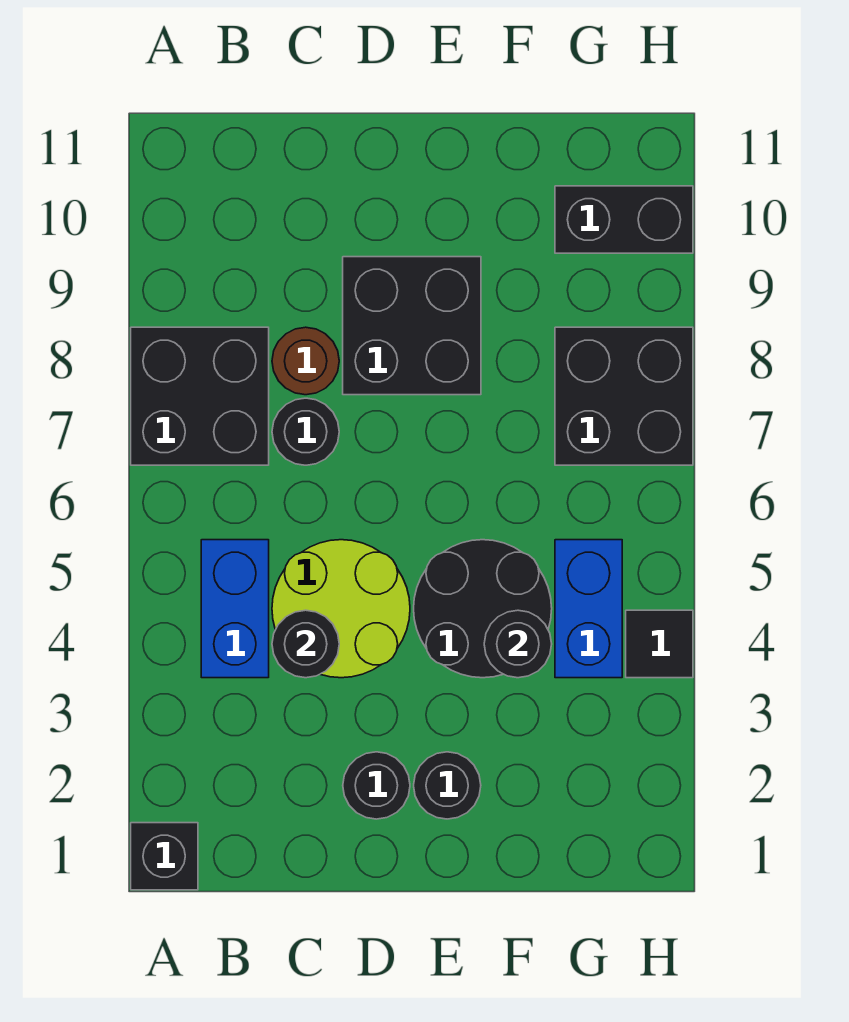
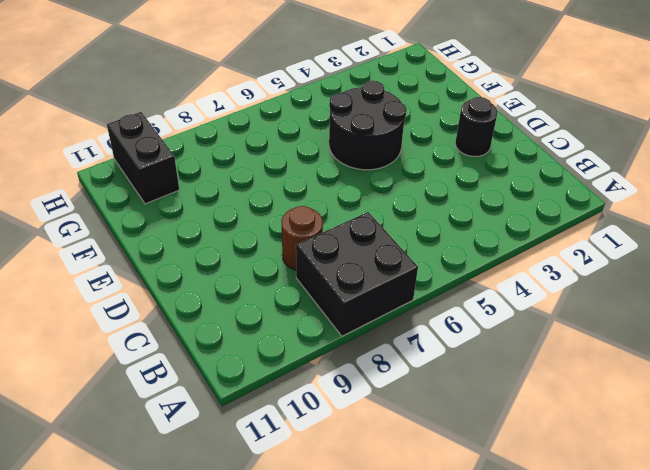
none -> black brick A1 level 1
none -> blue brick B4:B5 level 1
none -> lime round brick C4:D5 level 1

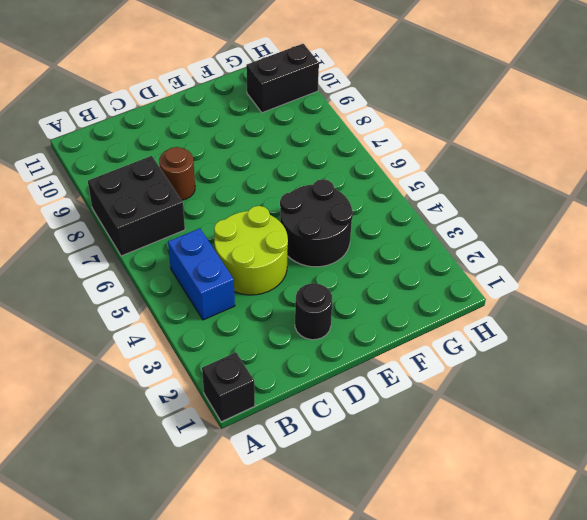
none -> black round brick C7 level 1
none -> black brick D8:E9 level 1
none -> black round brick E2 level 1

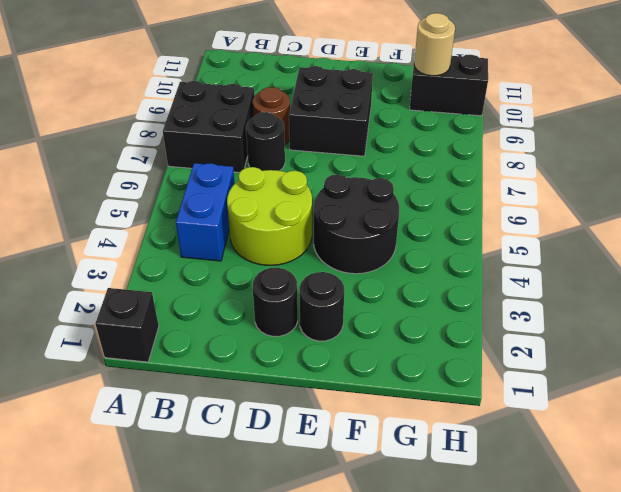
tan round brick G10 level 2 -> none
none -> blue brick G4:G5 level 1
none -> black brick G7:H8 level 1
none -> black tile H4 level 1

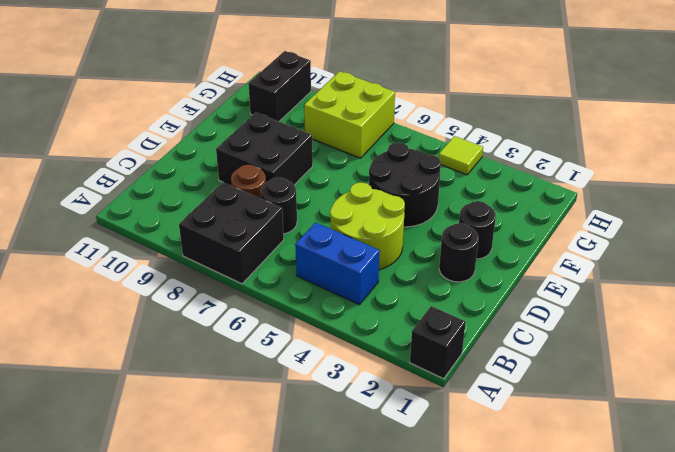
lime brick G7:H8 level 1 -> black brick G7:H8 level 1
lime tile H4 level 1 -> black tile H4 level 1
none -> blue brick G4:G5 level 1
none -> black round brick C4 level 2
none -> black round brick F4 level 2

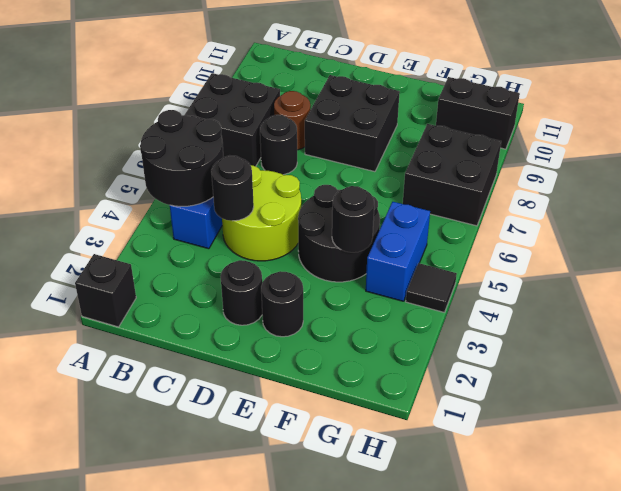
black round brick A4:B5 level 2 -> none

